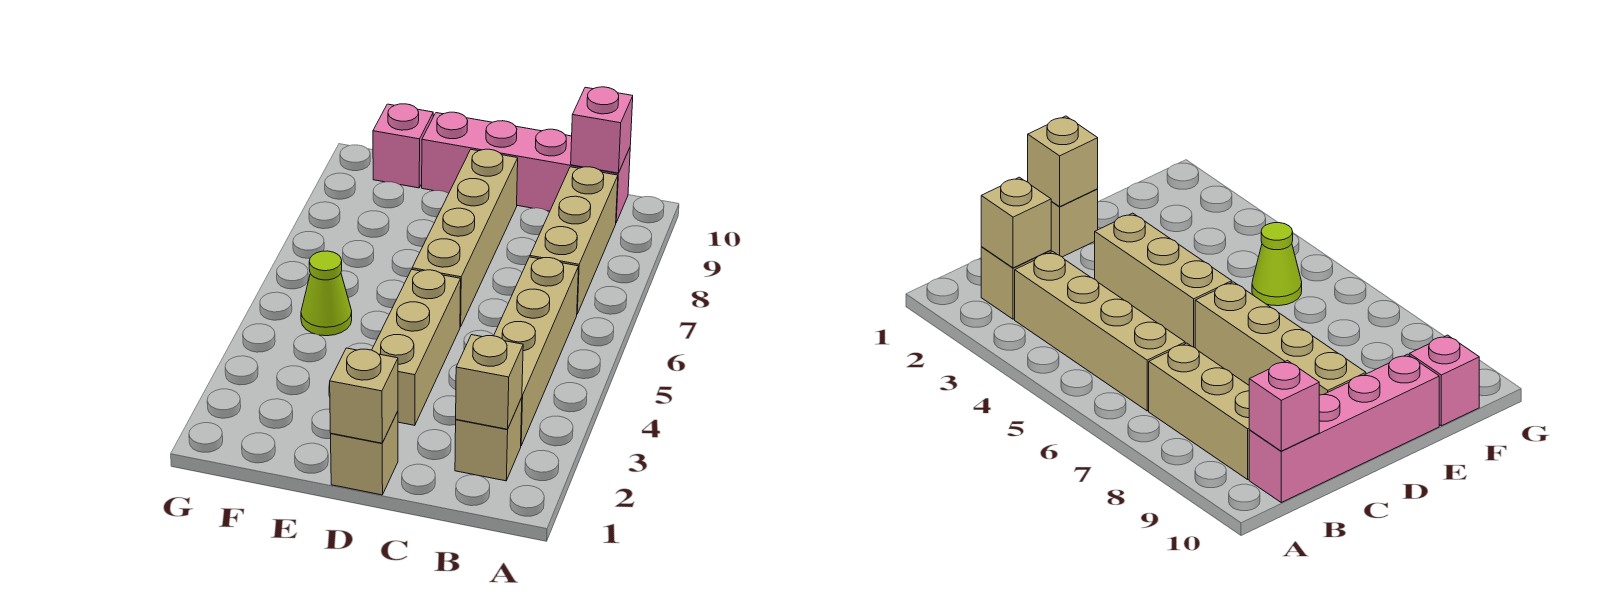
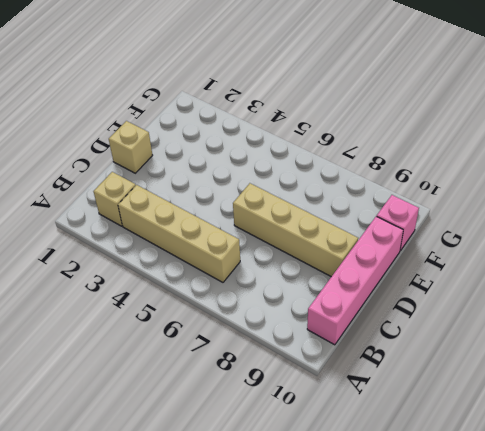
none -> tan brick B7:B9 level 1
none -> tan brick D3:D5 level 1
none -> lime cone F5 level 1

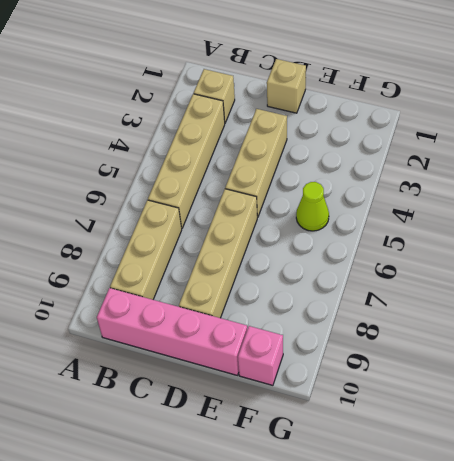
none -> tan brick B2 level 2
none -> pink brick B10 level 2
none -> tan brick D1 level 2

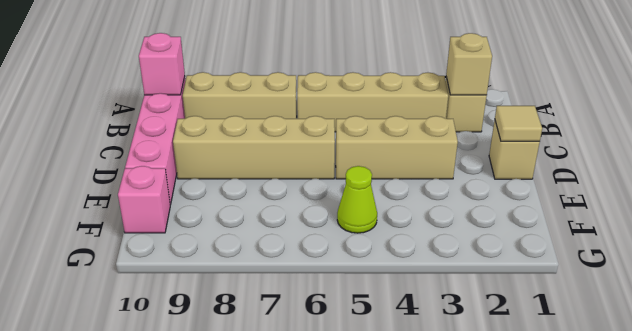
tan tile D1 level 2 -> tan brick D1 level 2

